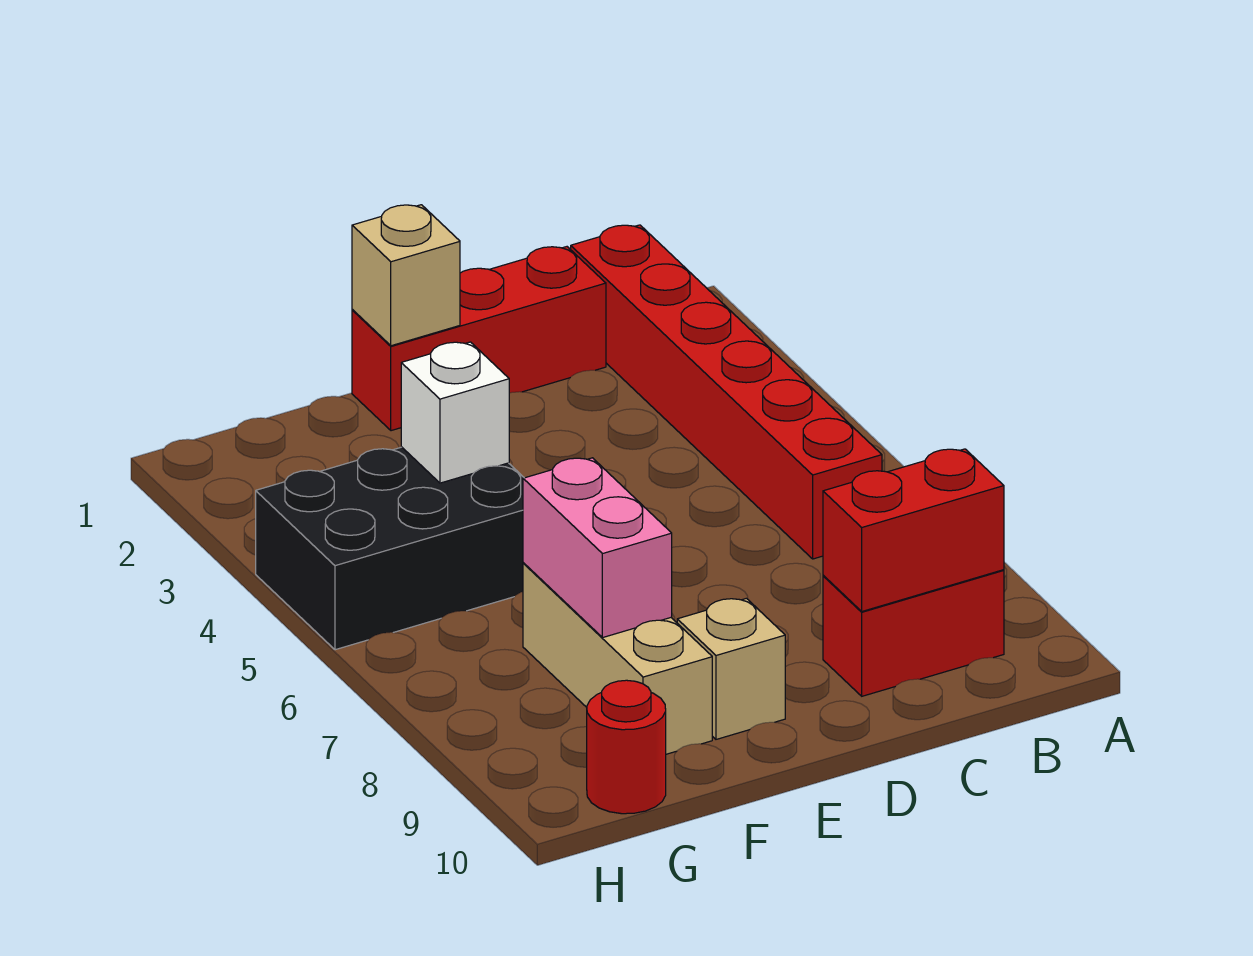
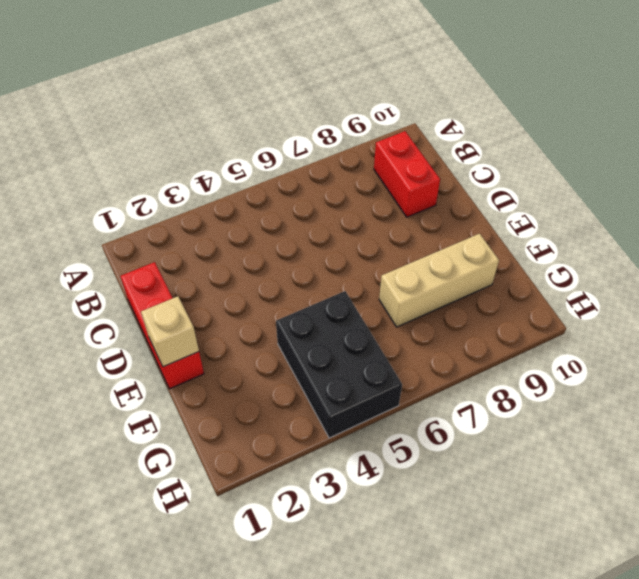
none -> red brick B1:B6 level 1
none -> tan brick E9 level 1

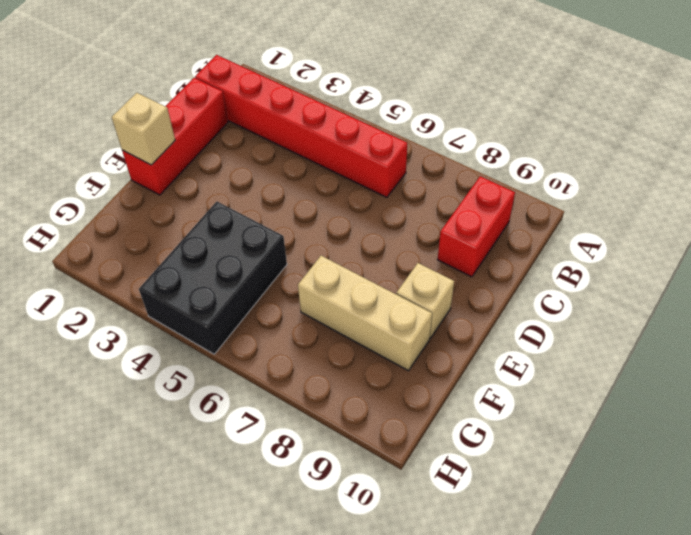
none -> red round brick G10 level 1
none -> red brick B9:C9 level 2

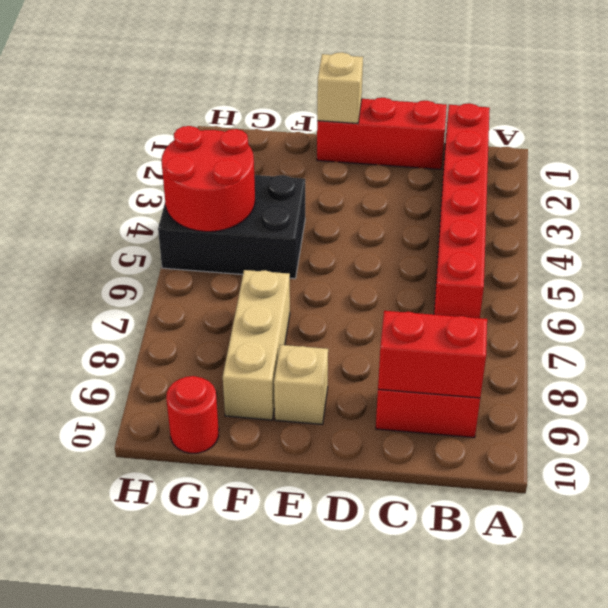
red round brick G4:H5 level 2 -> none
none -> white brick F4 level 2
none -> pink brick F7:F8 level 2

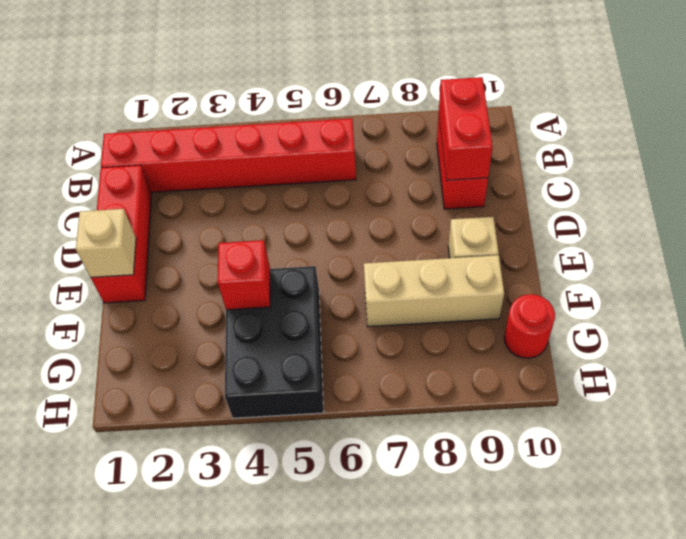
red brick F4 level 2 -> white brick F4 level 2
none -> pink brick F7:F8 level 2

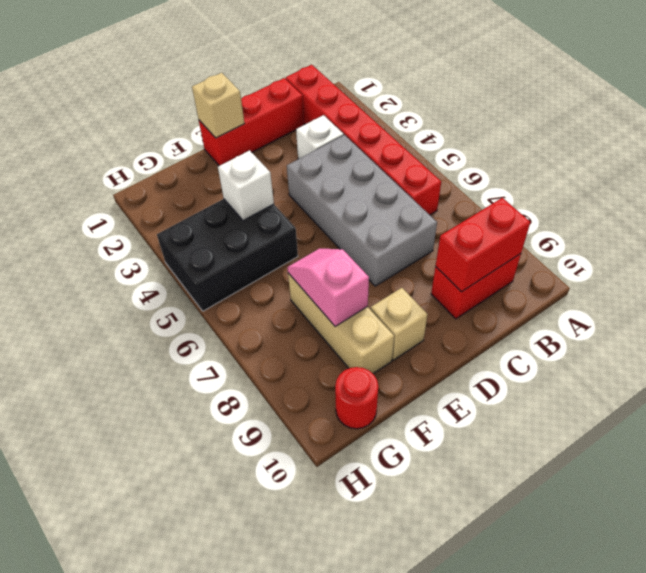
white brick C3 level 1 -> none
grey brick C4:D7 level 1 -> none
pink slope F7:F8 level 2 top 8 -> pink brick F7:F8 level 2

